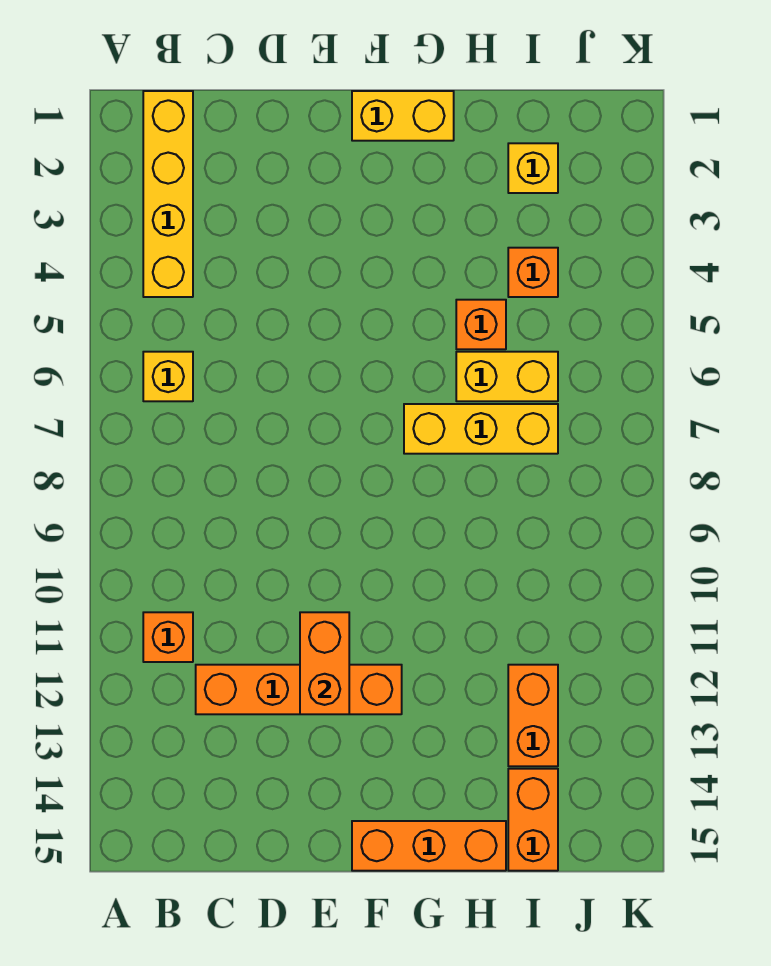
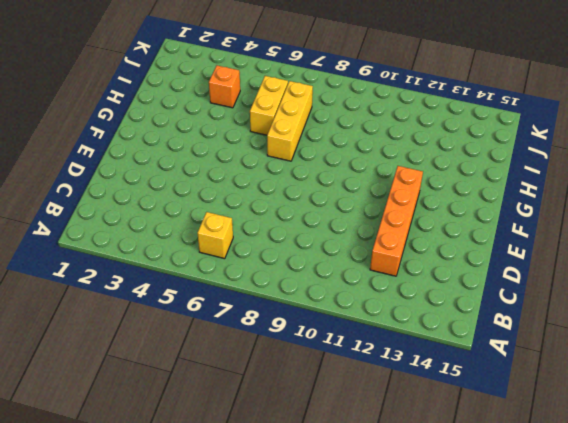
none -> yellow brick B1:B4 level 1
none -> orange brick B11 level 1
none -> yellow brick F1:G1 level 1

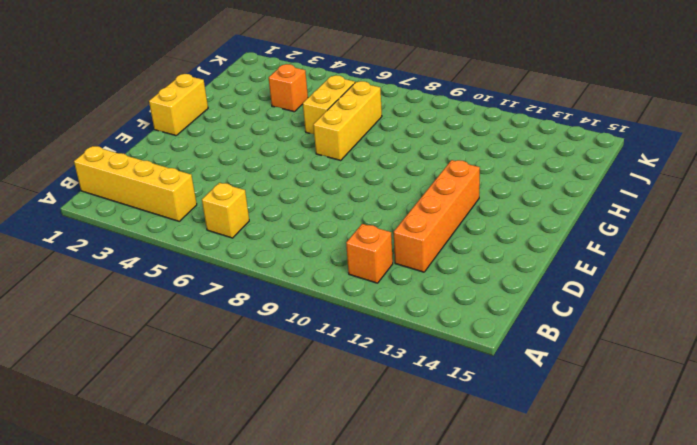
none -> orange brick F15:H15 level 1
none -> orange brick H5 level 1
none -> yellow brick I2 level 1

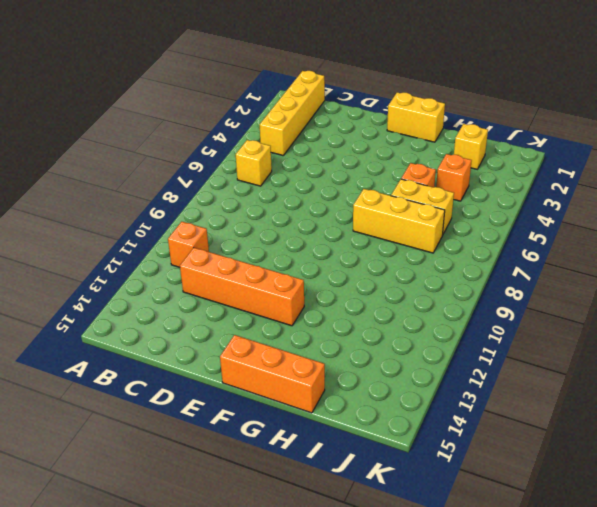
none -> orange brick I12:I13 level 1
none -> orange brick I14:I15 level 1
none -> orange brick E11:E12 level 2

